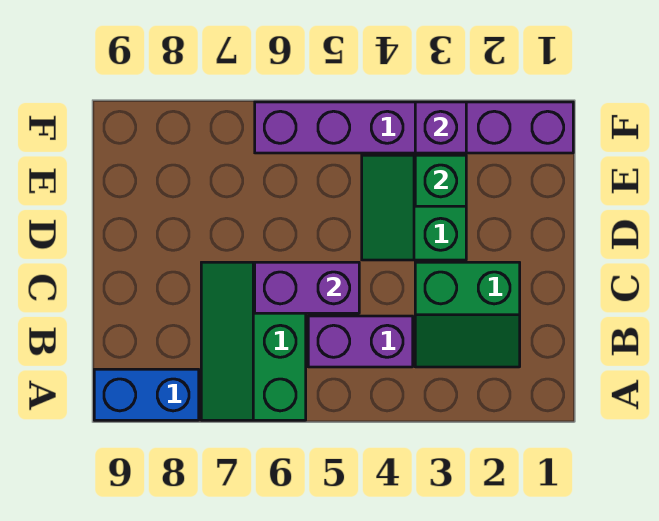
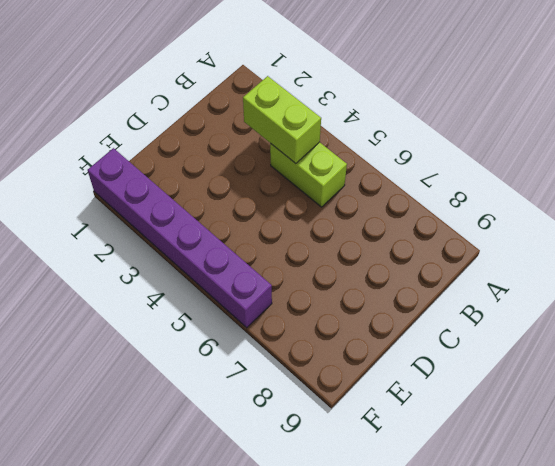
lime brick B3:B4 level 2 -> none
lime brick B4:B5 level 1 -> purple brick B4:B5 level 1
none -> green slope A6:C7 level 1 top 6
none -> blue brick A8:A9 level 1

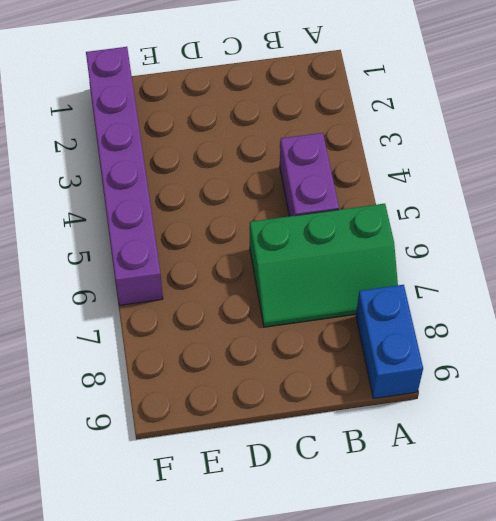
none -> green slope B2:C3 level 1 top C
none -> green slope D3:E4 level 1 top 3

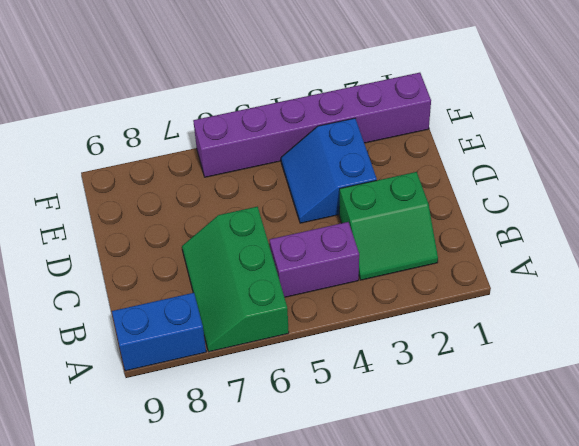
blue slope D3:E4 level 1 top 3 -> green slope D3:E4 level 1 top 3
none -> purple brick C5:C6 level 2
none -> green brick E3 level 2

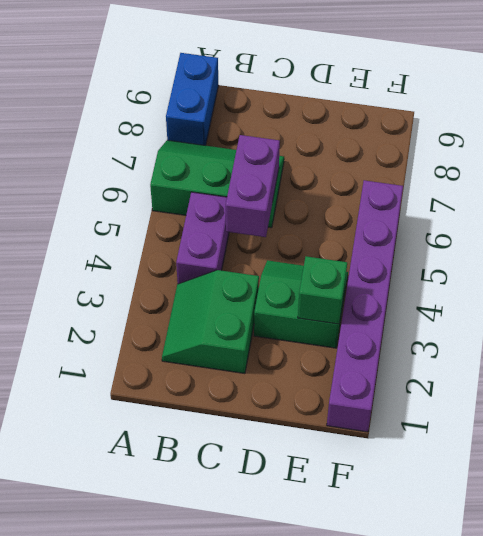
none -> purple brick F3 level 2

